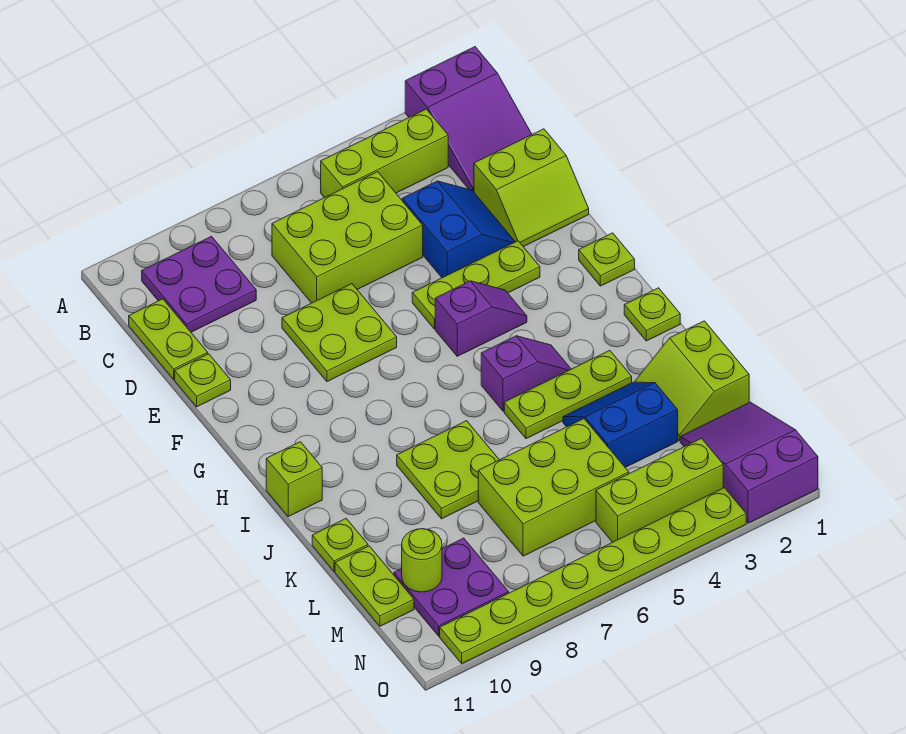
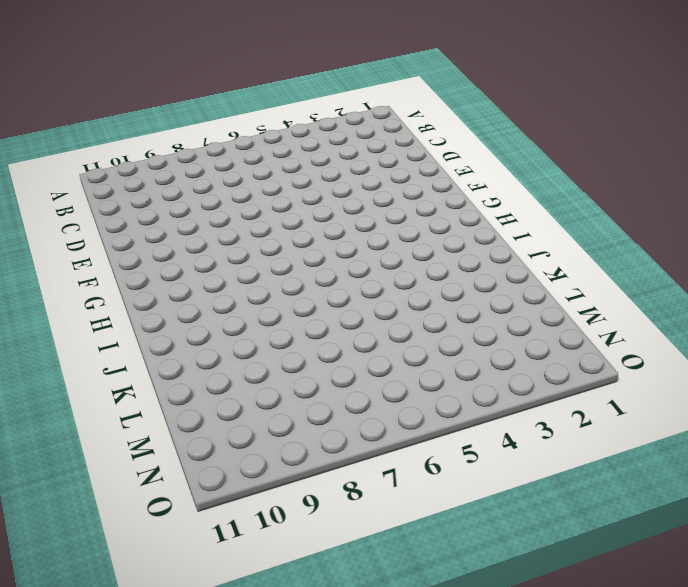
none -> purple slope A1:C2 level 1 top A
none -> lime brick B3:B5 level 1
none -> purple plate B9:C10 level 1

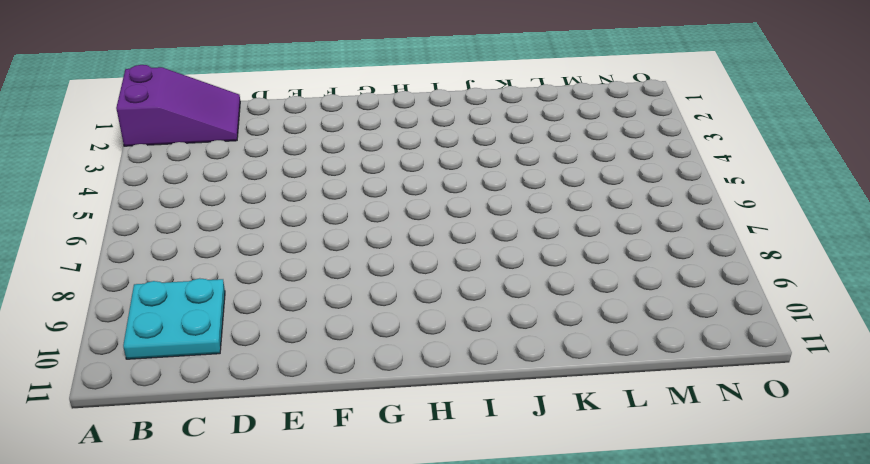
cyan plate B9:C10 level 1 -> purple plate B9:C10 level 1
none -> lime brick B3:B5 level 1
none -> lime brick C5:D7 level 1
none -> lime plate C11:D11 level 1

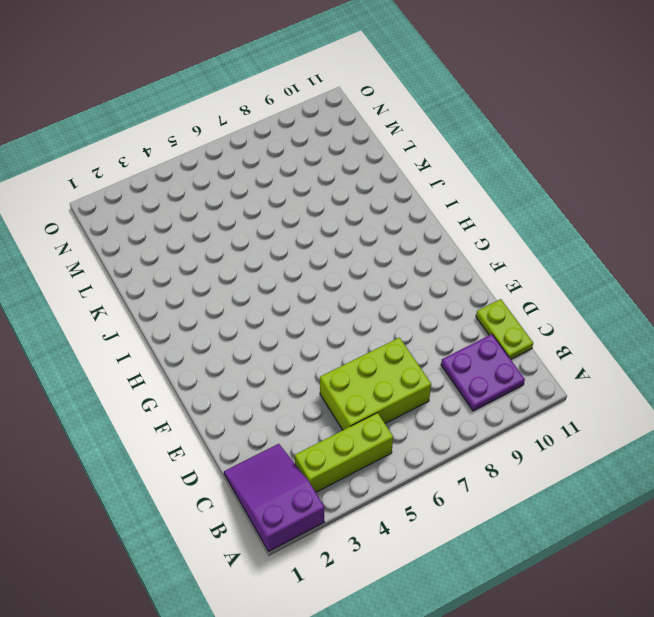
none -> lime slope D1:E2 level 1 top D
none -> blue slope D3:E4 level 1 top 4
none -> lime plate E7:F8 level 1

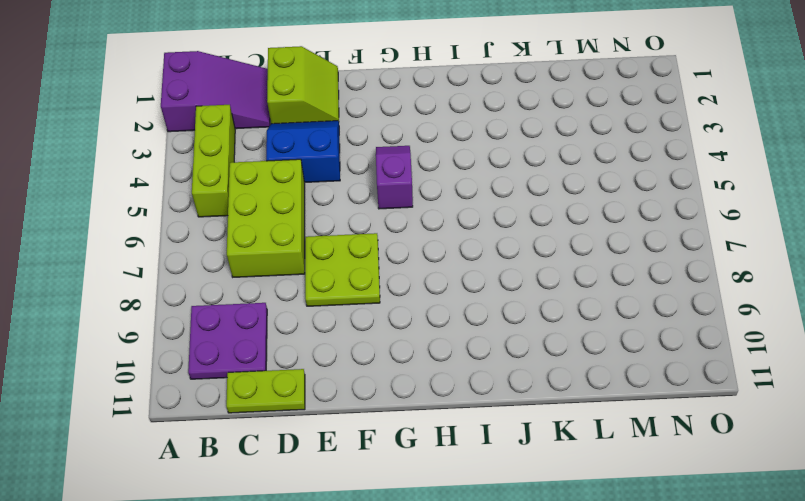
none -> lime plate E11 level 1
none -> lime plate F3:F5 level 1
none -> lime plate G1 level 1

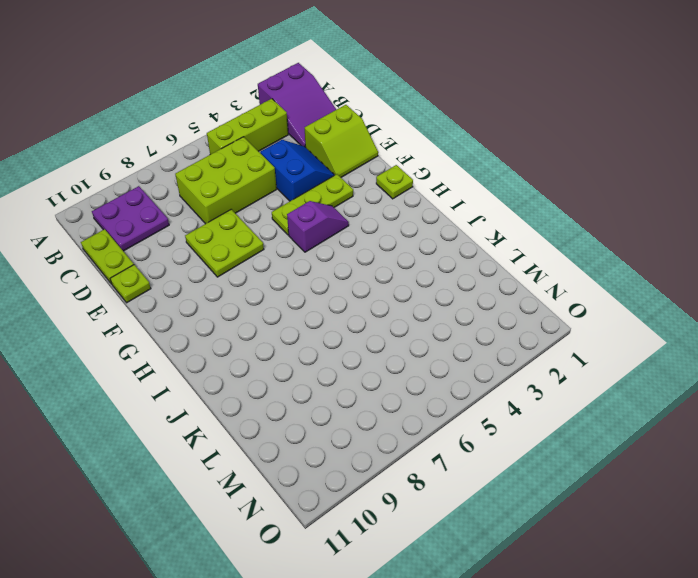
none -> lime plate I1 level 1
none -> purple slope I4:I5 level 1 top 5
none -> lime brick I11 level 1

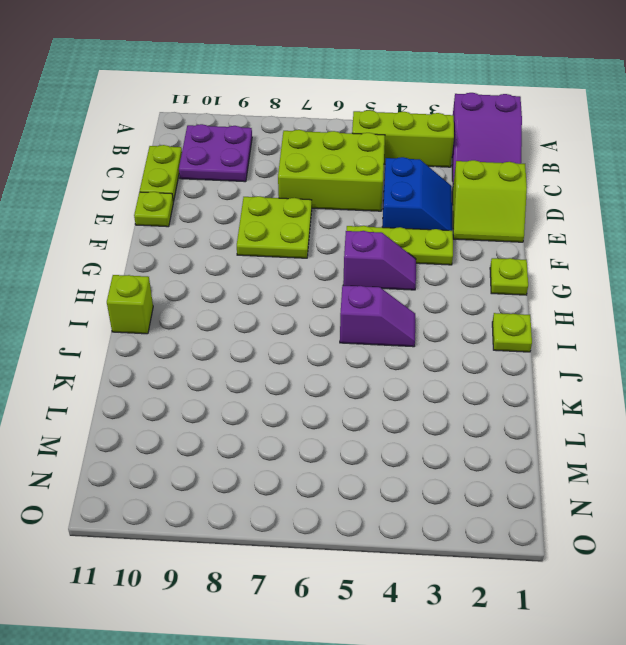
none -> lime plate J3:J5 level 1
none -> lime plate J7:K8 level 1
none -> lime slope K1:L2 level 1 top 1

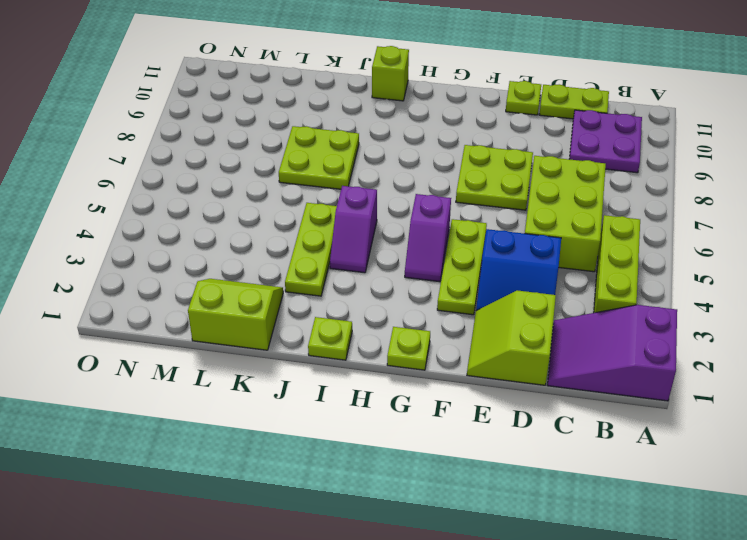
none -> blue slope K3:L4 level 1 top L
none -> lime plate K11 level 1
none -> lime brick L5:M7 level 1

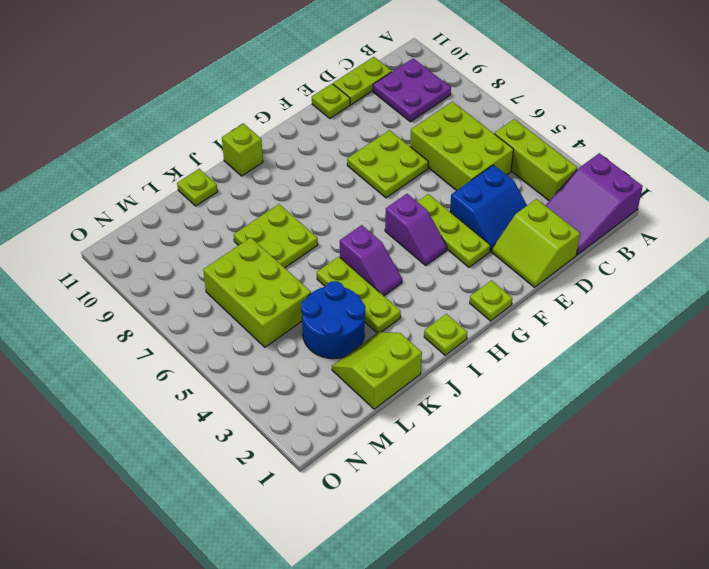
blue round brick K3:L4 level 1 -> blue slope K3:L4 level 1 top L
none -> lime plate L11:M11 level 1
none -> purple slope M1:O2 level 1 top O
none -> purple plate M9:N10 level 1

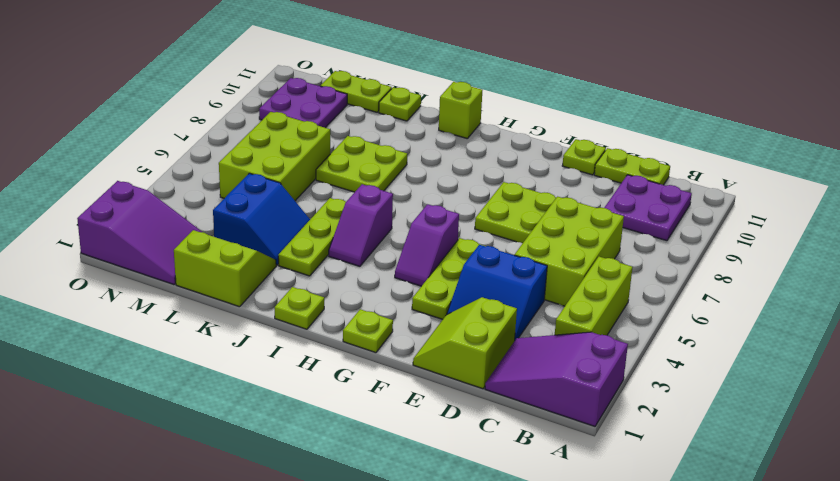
none -> lime brick N3:N5 level 1
none -> lime plate O3:O10 level 1
none -> lime round brick M10 level 2

